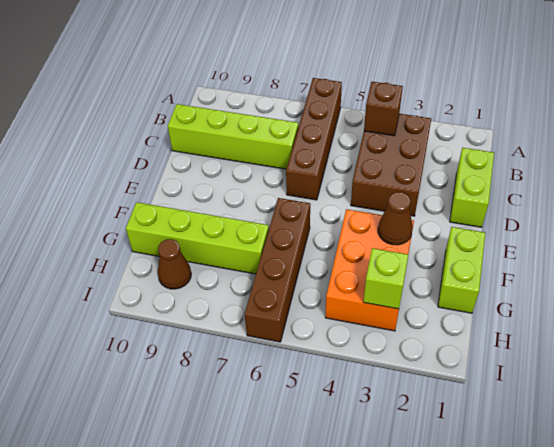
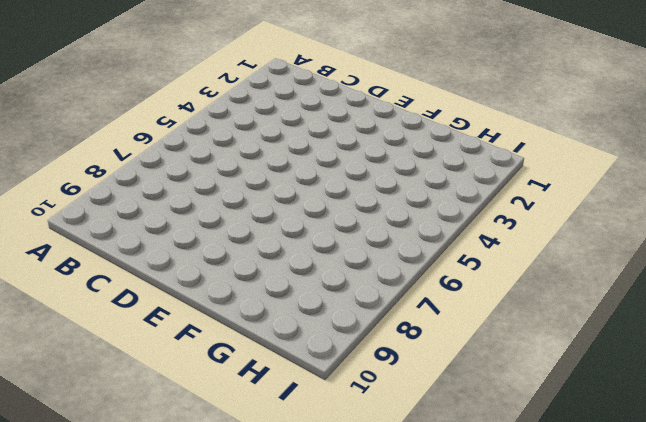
none -> brown brick A6:D6 level 1
none -> brown brick B3:D4 level 1
none -> lime brick C1:D1 level 1

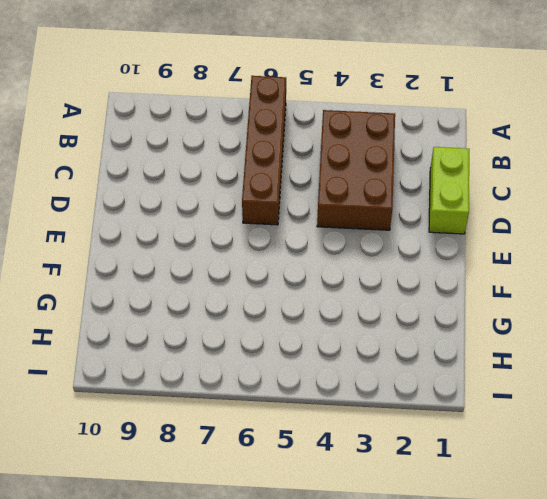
none -> lime brick C7:C10 level 1
none -> lime brick F1:G1 level 1
none -> orange brick F3:H4 level 1

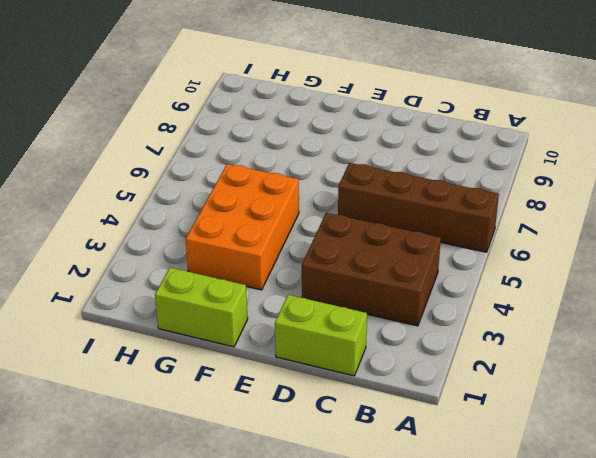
orange brick F3:G5 level 1 -> orange brick F3:H4 level 1
none -> lime brick C7:C10 level 1
none -> brown brick F6:I6 level 1
none -> lime brick G7:G10 level 1

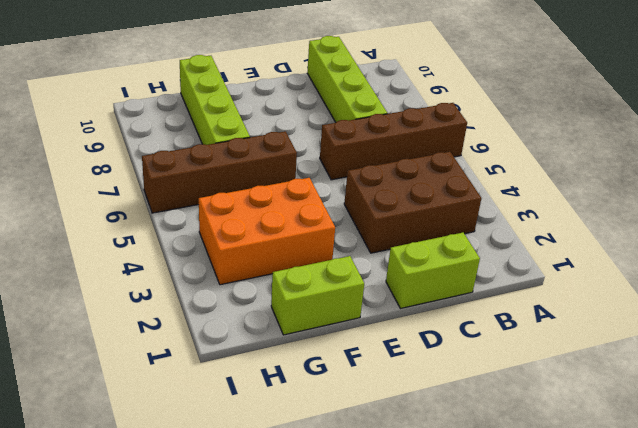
none -> brown cone H9 level 1
none -> brown brick B4 level 2
none -> brown cone F3 level 2

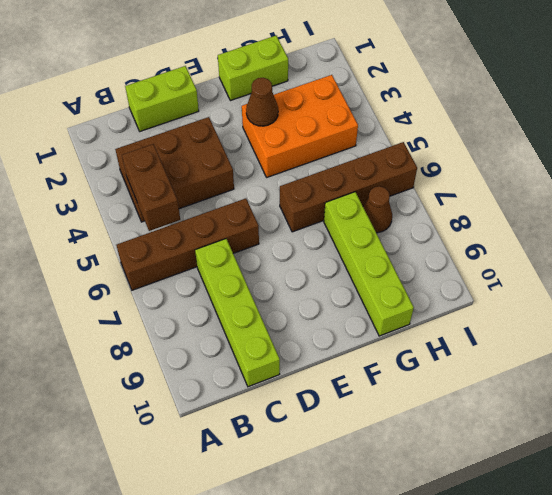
brown brick B4:B5 level 2 -> brown brick B4 level 2
brown cone H7 level 1 -> brown cone H9 level 1
none -> lime brick H3 level 2

